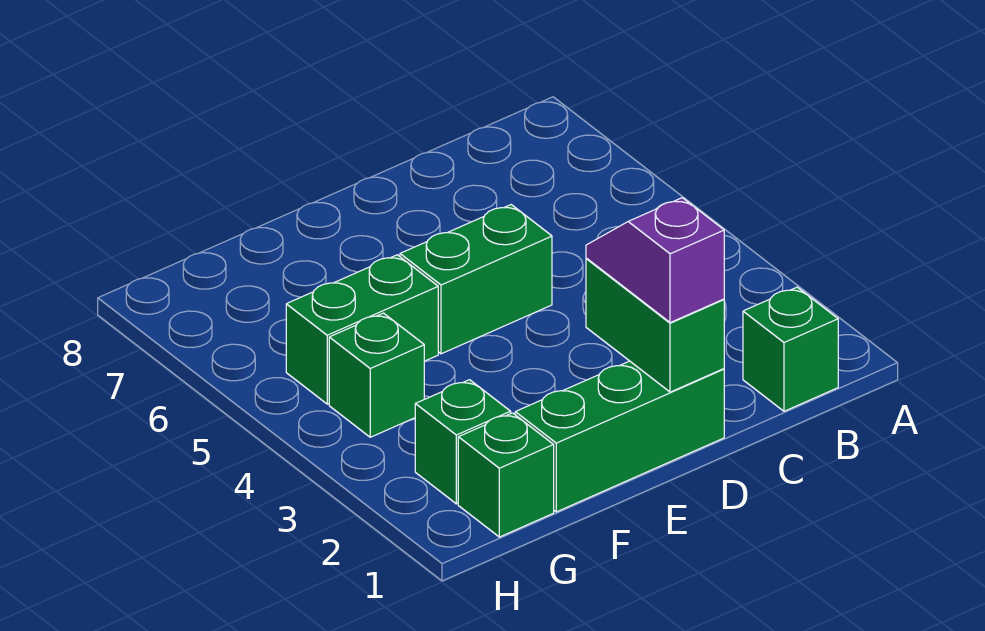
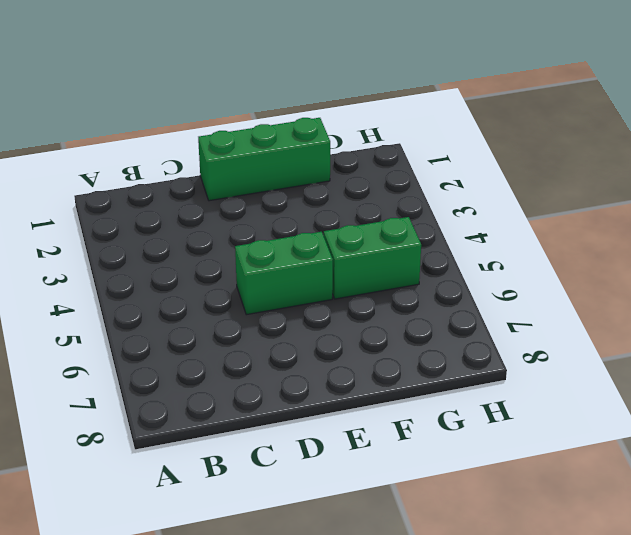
none -> green brick B1 level 1
none -> green brick G1 level 1

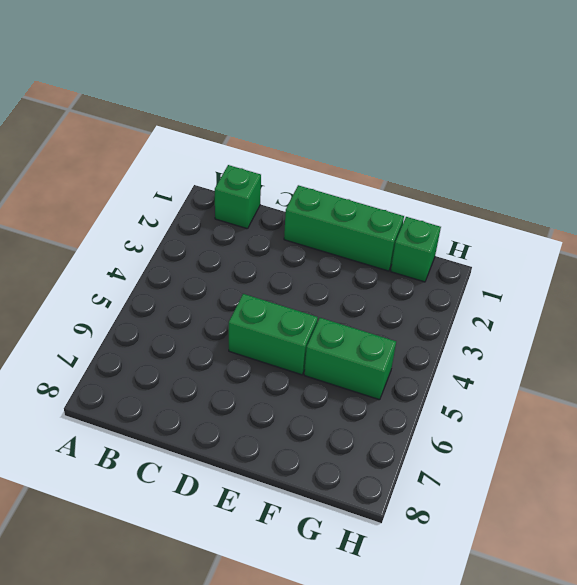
none -> green brick G2 level 1
none -> green brick G4 level 1

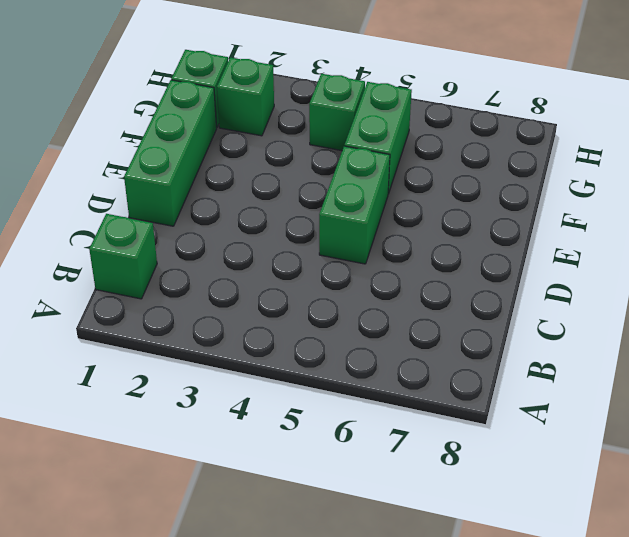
none -> green brick D1:D2 level 2
none -> purple slope D1:D2 level 3 top 1

